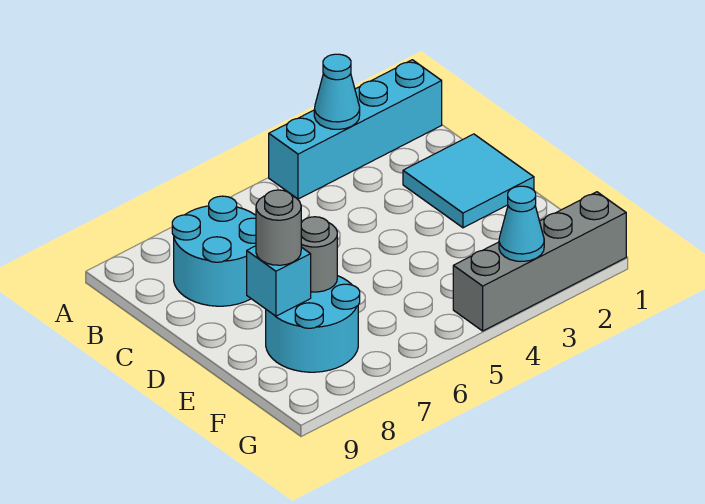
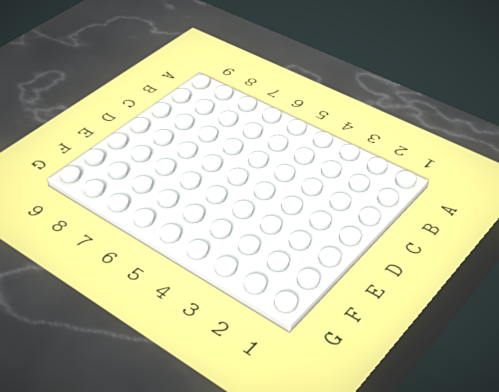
none -> cyan brick A1:A4 level 1
none -> cyan round brick B7:C8 level 1

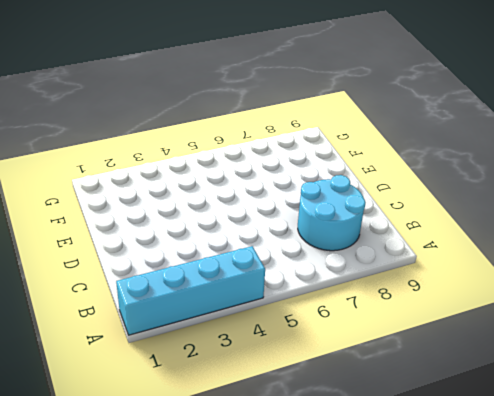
none -> cyan tile C1:D2 level 1
none -> cyan round brick E7:F8 level 1

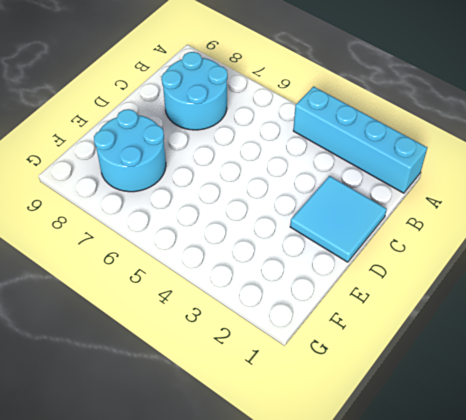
none -> grey brick G1:G4 level 1
none -> cyan cone A3 level 2

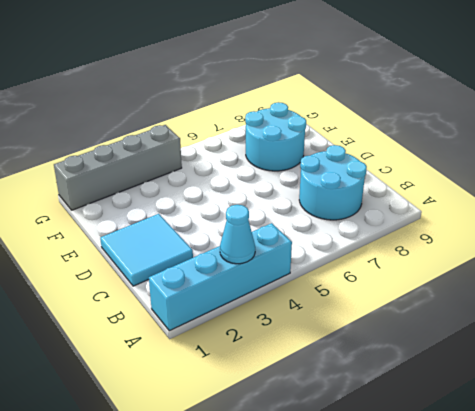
none -> grey round brick E7 level 2
none -> cyan brick E8 level 2

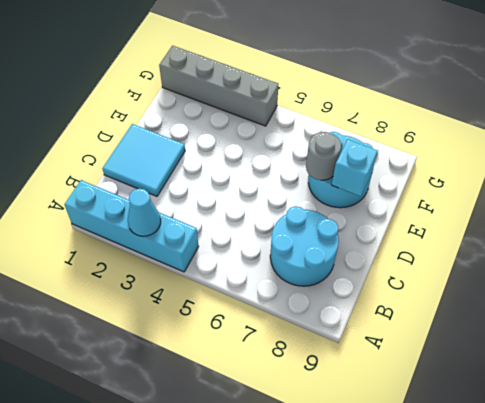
none -> cyan cone G3 level 2
none -> grey round brick E8 level 3

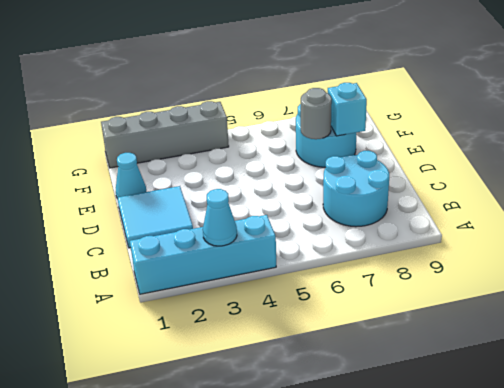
cyan cone E1 level 1 -> cyan cone G3 level 2
none -> grey round brick E8 level 3

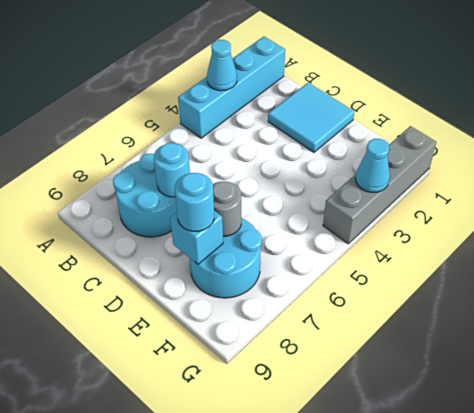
cyan round brick C7 level 2 -> none
cyan round brick E8 level 3 -> grey round brick E8 level 3

